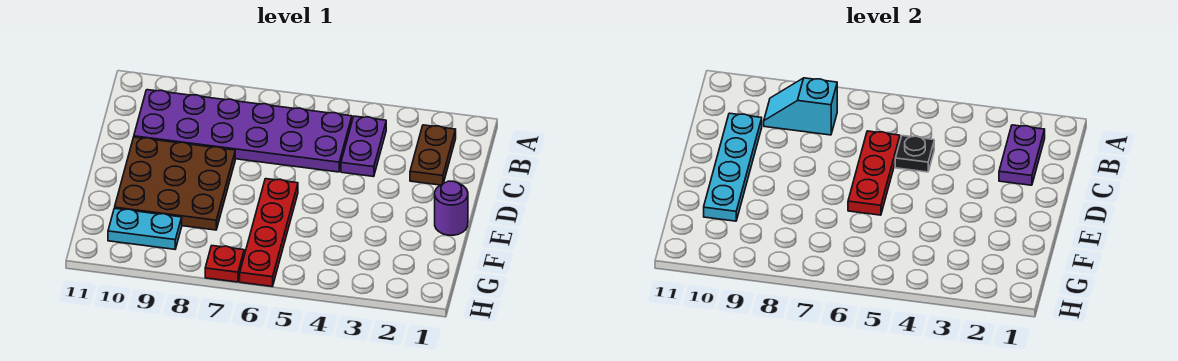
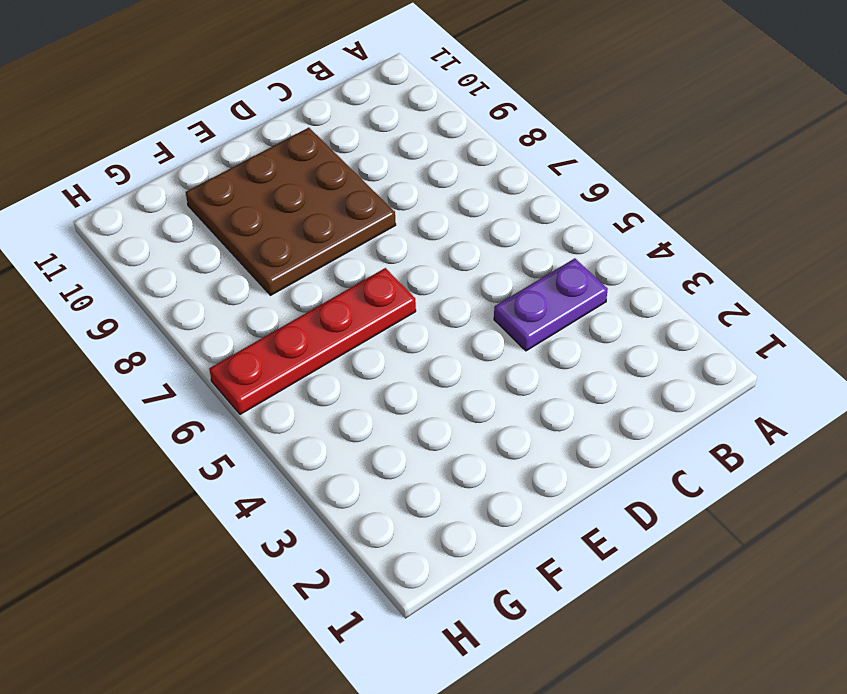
none -> brown plate B2:C2 level 1
none -> purple plate B5:C10 level 1
none -> purple round brick E1 level 1

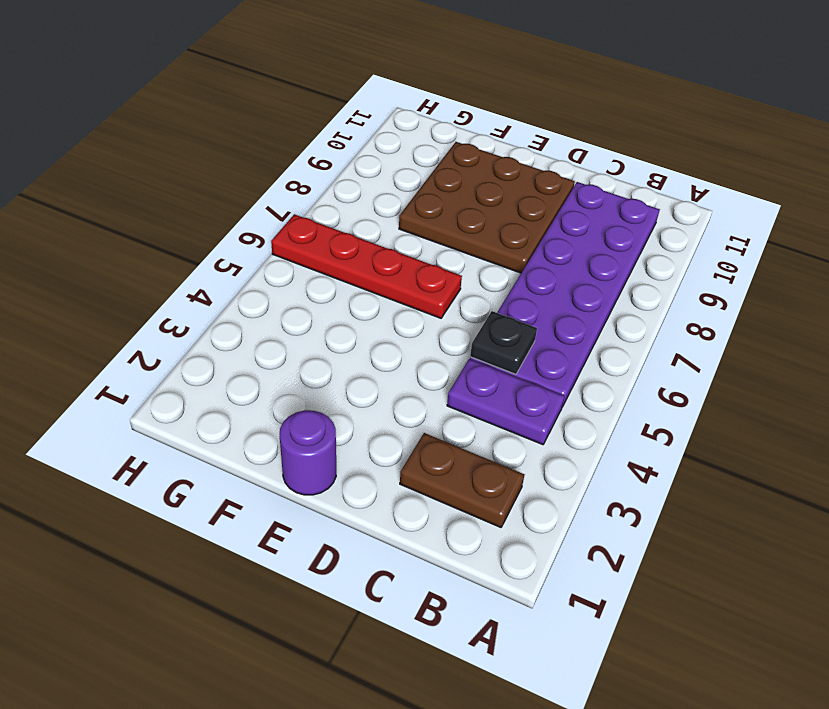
none -> cyan plate G9:G10 level 1
none -> red plate H7 level 1
none -> purple plate B2:C2 level 2

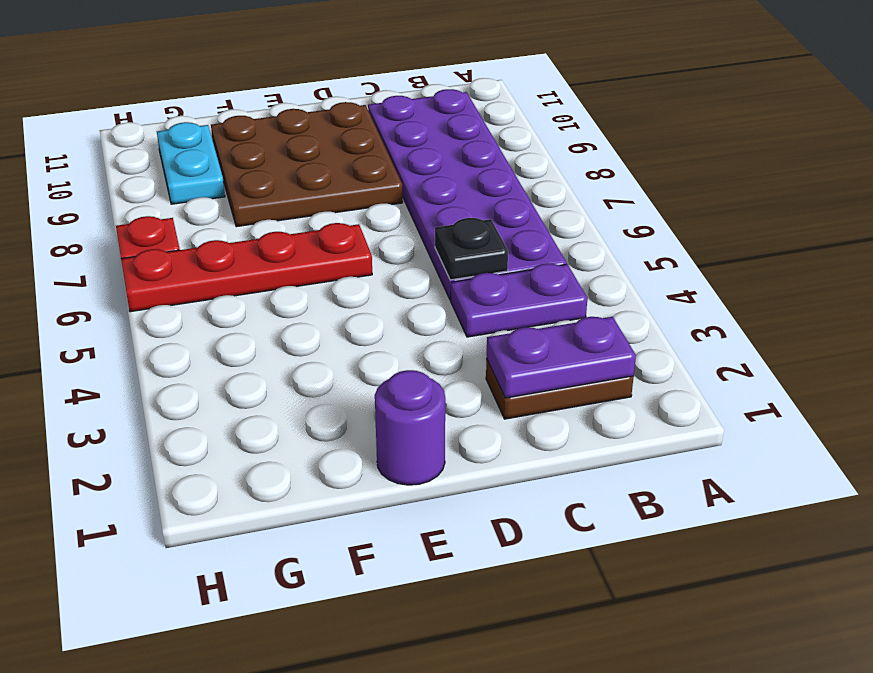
none -> cyan slope B8:B9 level 2 top 8
none -> red plate C6:E6 level 2
none -> cyan plate C10:F10 level 2

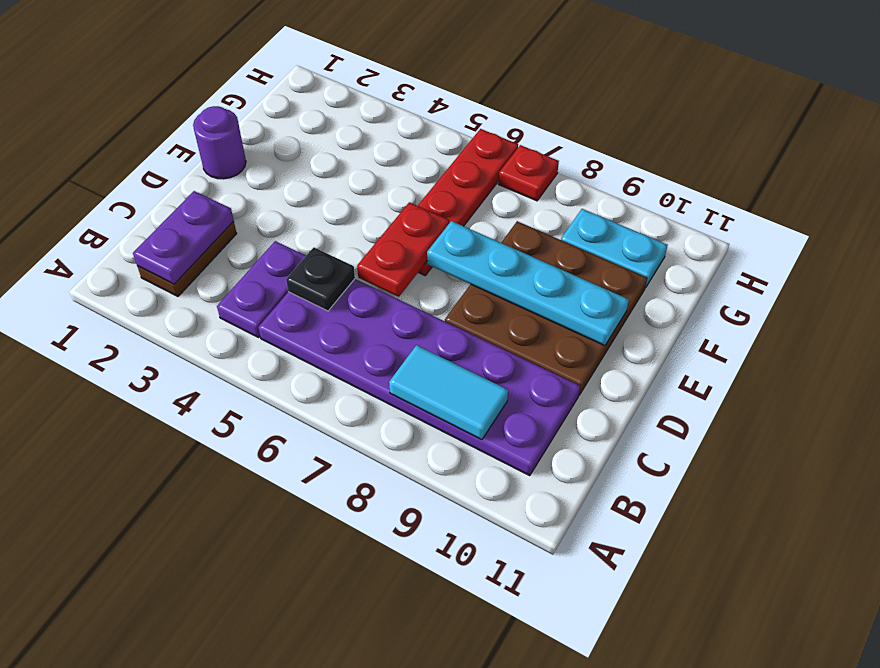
cyan tile B8:B9 level 2 -> cyan slope B8:B9 level 2 top 8
red plate D6:E6 level 2 -> red plate C6:E6 level 2
cyan plate E7:E10 level 2 -> cyan plate C10:F10 level 2

